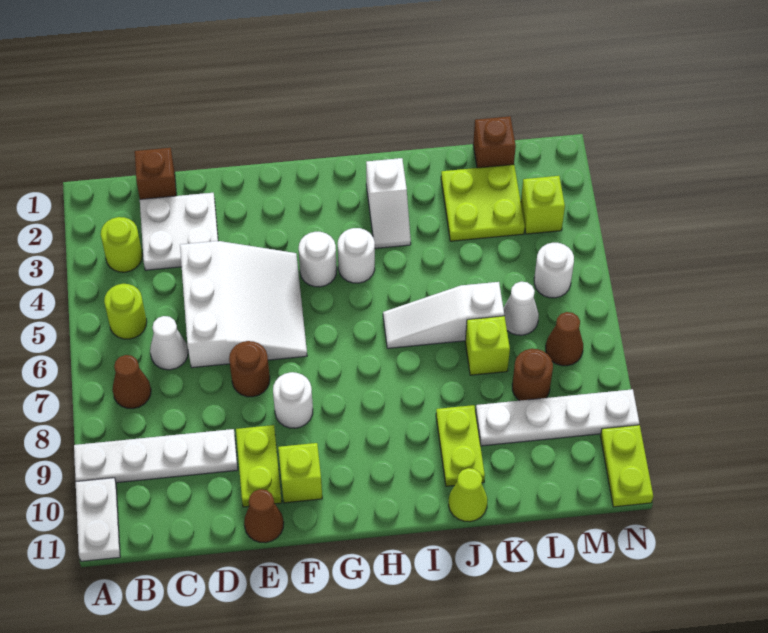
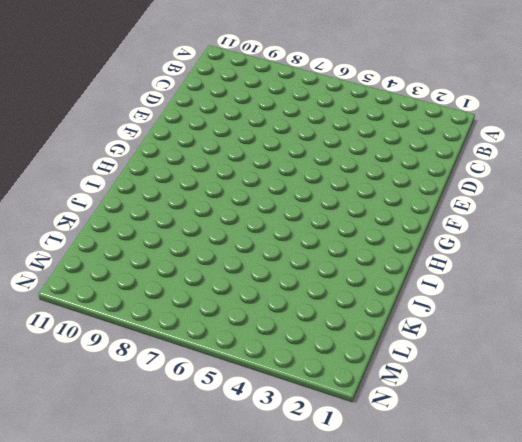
none -> white plate A9:D9 level 1
none -> white plate A10:A11 level 1
none -> lime round brick B3 level 1
none -> lime round brick B5 level 1

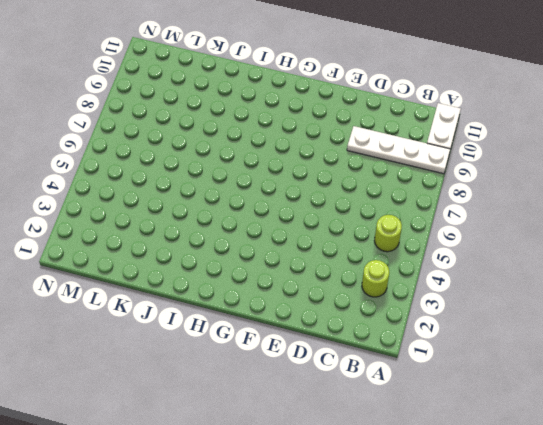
none -> brown cone B7 level 1
none -> brown brick C1 level 1
none -> white plate C2:D3 level 1
none -> white cone C6 level 1

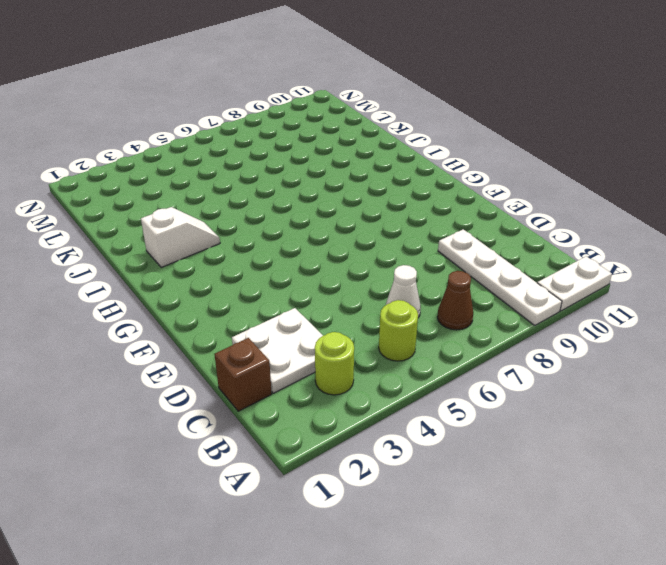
none -> white slope D4:F6 level 1 top D
none -> brown round brick E7 level 1
none -> lime plate E9:E10 level 1
none -> brown cone E11 level 1

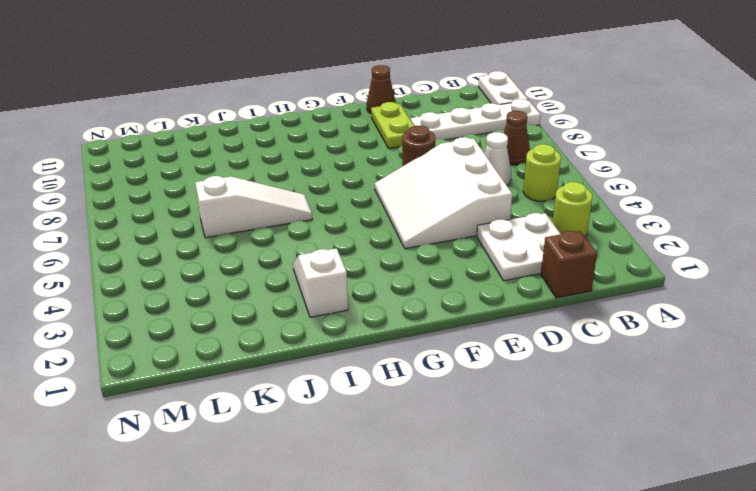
none -> white round brick F8 level 1
none -> lime brick F10 level 1
none -> white round brick G4 level 1
none -> white round brick H4 level 1

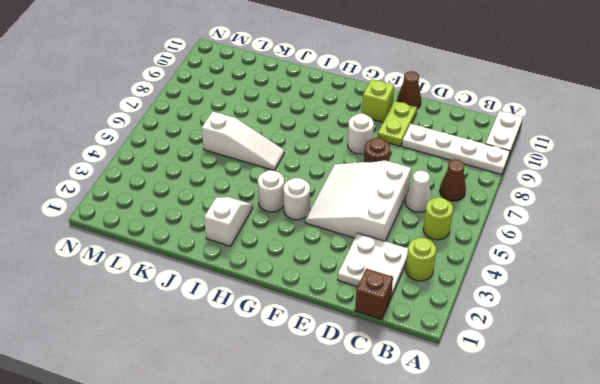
none -> lime plate J9:J10 level 1
none -> lime cone J11 level 1
none -> lime plate K2:L3 level 1
none -> lime brick K7 level 1

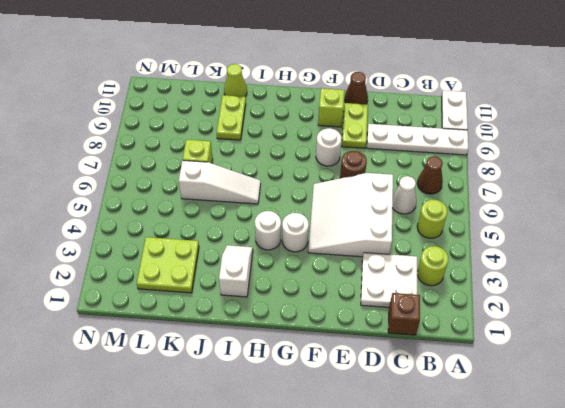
none -> white plate K9:N9 level 1
none -> brown brick L1 level 1
none -> white cone L6 level 1
none -> brown round brick L8 level 1

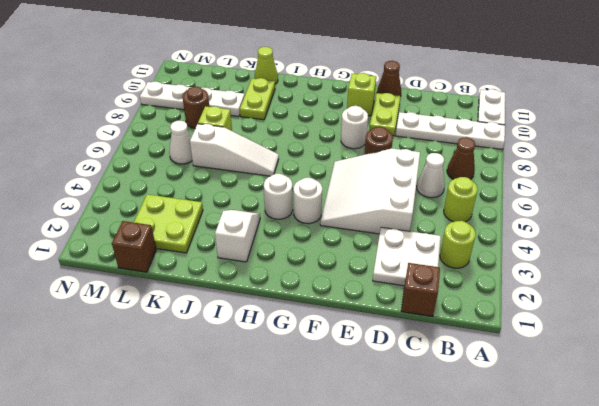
none -> lime brick M3 level 1
none -> white round brick M5 level 1
none -> brown cone M7 level 1
none -> lime plate N10:N11 level 1

